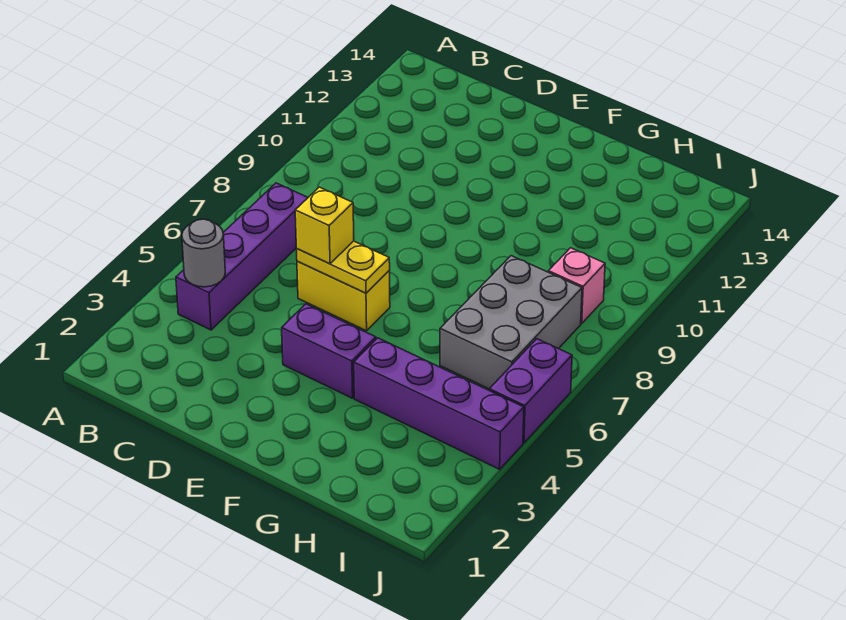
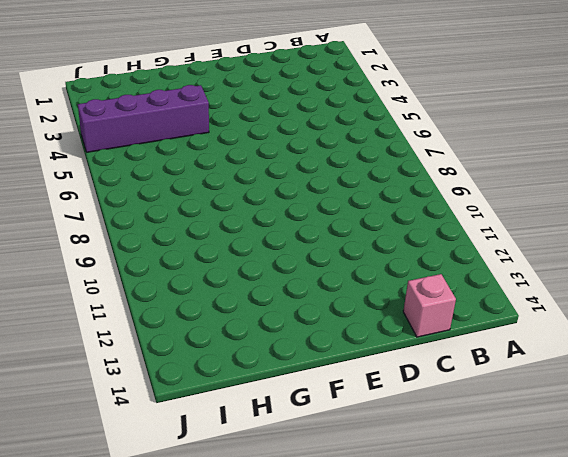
pink brick C14 level 1 -> pink brick I9 level 1
none -> purple brick B4:B7 level 1
none -> yellow brick D6:E6 level 1

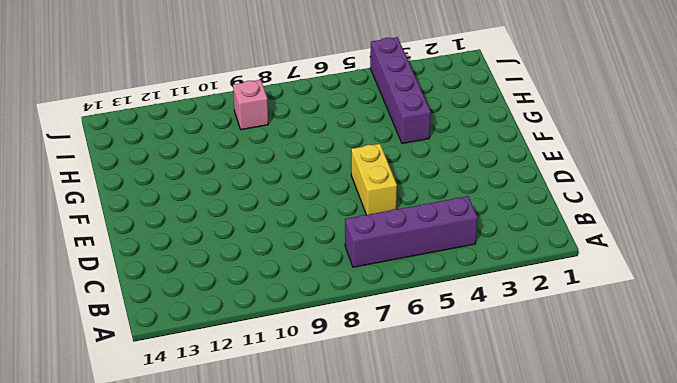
none -> purple brick E4:F4 level 1
none -> grey brick H6:I8 level 1

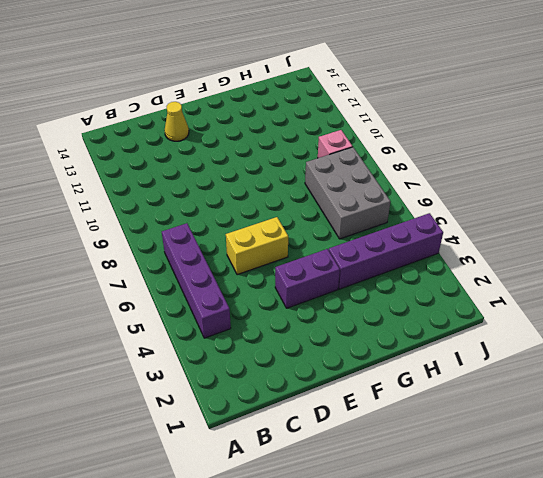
yellow cone D13 level 1 -> none
none -> purple brick J5:J6 level 1
none -> grey round brick B4 level 2

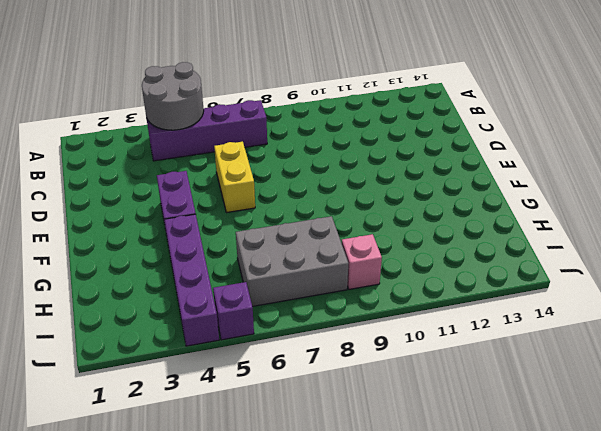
grey round brick A4:B5 level 2 -> grey round brick B4 level 2
purple brick J5 level 1 -> purple brick J5:J6 level 1
none -> yellow plate D6:E6 level 2
none -> yellow brick D6 level 3

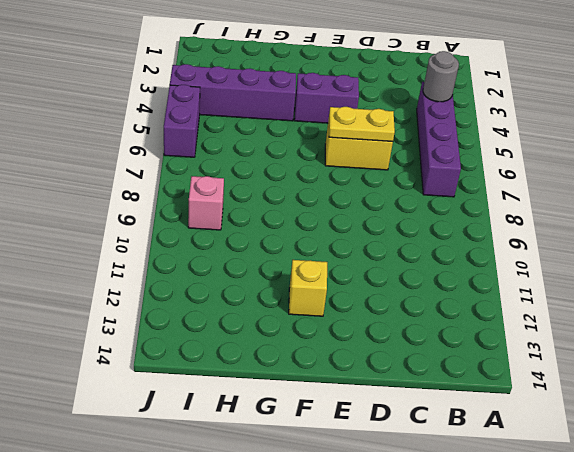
yellow brick F12 level 1 -> yellow brick D6 level 3
none -> grey brick H6:I8 level 1

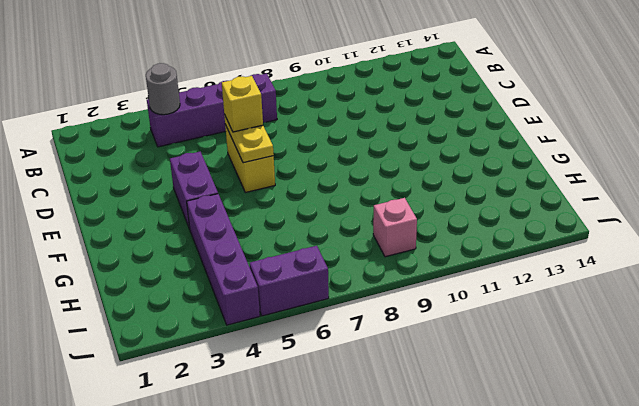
none -> grey brick H6:I8 level 1

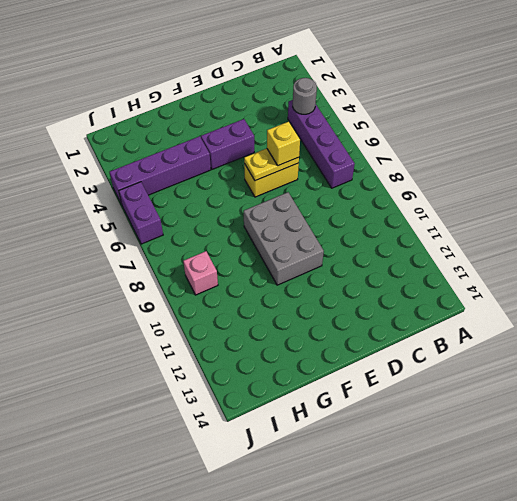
grey brick E8:F10 level 1 -> grey brick H6:I8 level 1

